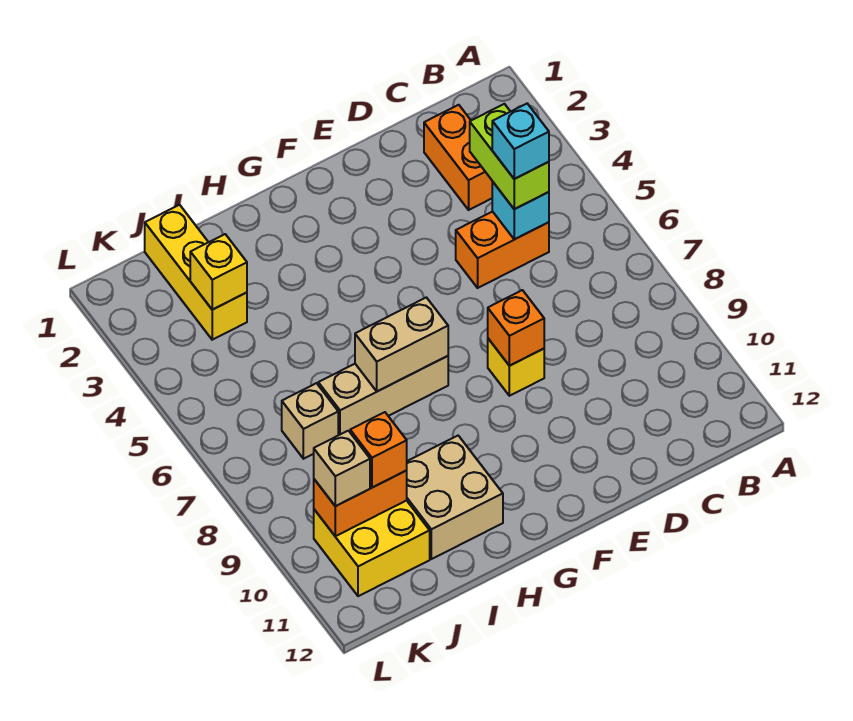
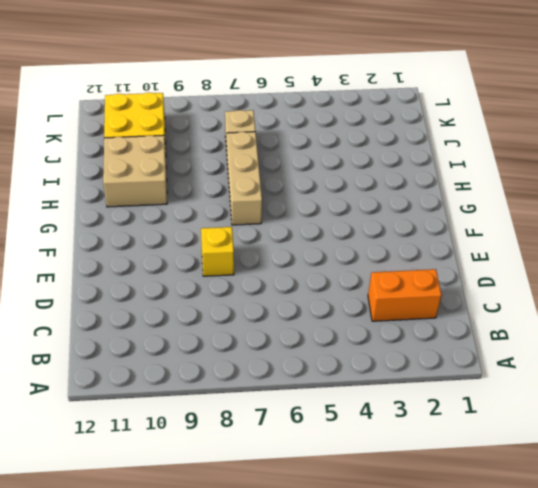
none -> orange brick C5:D5 level 1
none -> yellow brick J1:J3 level 1
none -> cyan brick C5 level 2

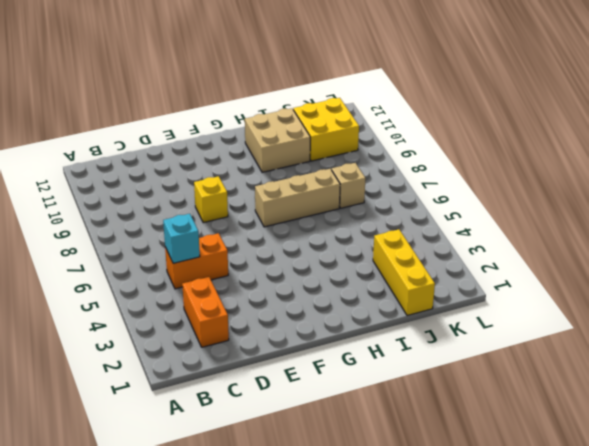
none -> orange brick E8 level 2
none -> tan brick G7:H7 level 2
none -> yellow brick J3 level 2

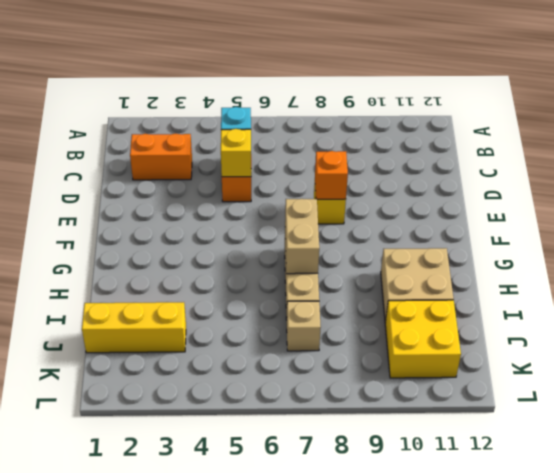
yellow brick D5 level 2 -> yellow brick J3 level 2
none -> orange brick J10:K10 level 2
none -> lime brick C4:C5 level 3
none -> orange brick J10 level 3

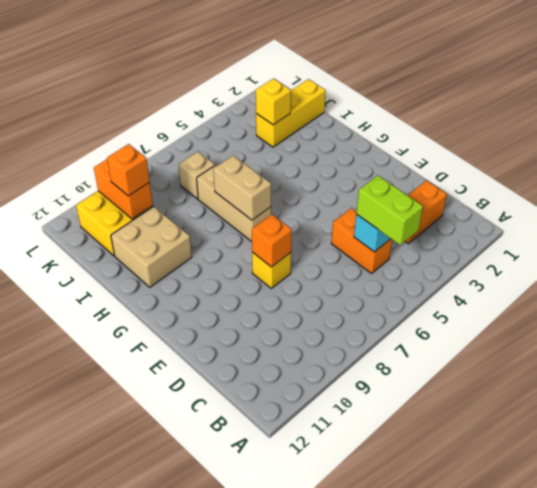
lime brick B5:C5 level 3 -> lime brick C4:C5 level 3
none -> tan brick K10 level 3
none -> cyan brick C5 level 4

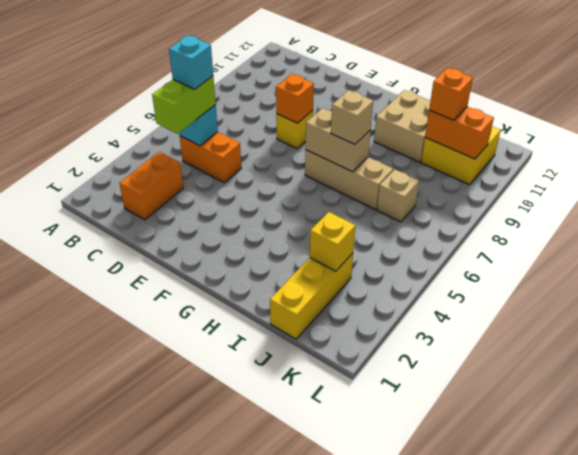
tan brick H7 level 3 -> tan brick K10 level 3

